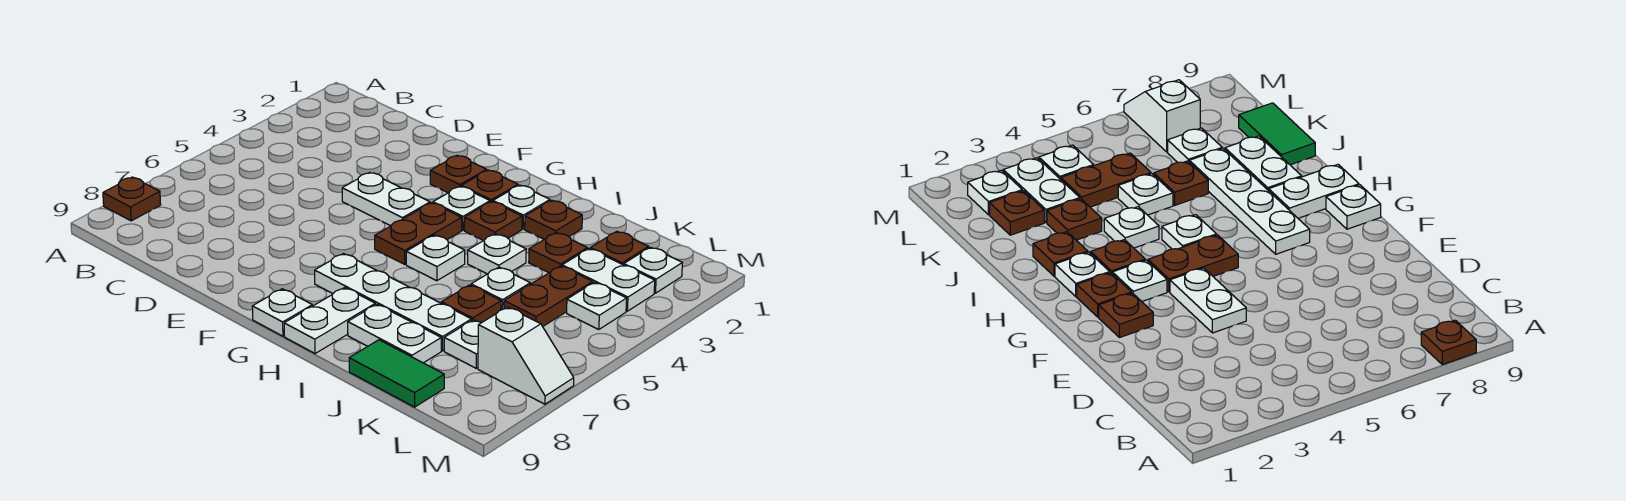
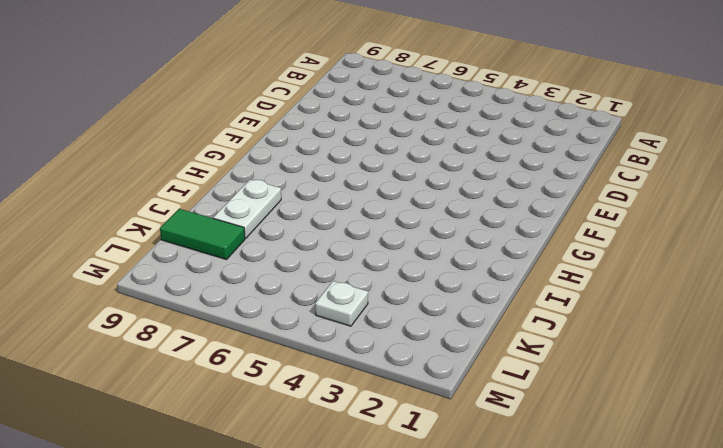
green tile K8:K9 level 1 -> green tile J9:K9 level 1
none -> brown plate A8 level 1
none -> white plate E4:F4 level 1
none -> brown plate F2 level 1

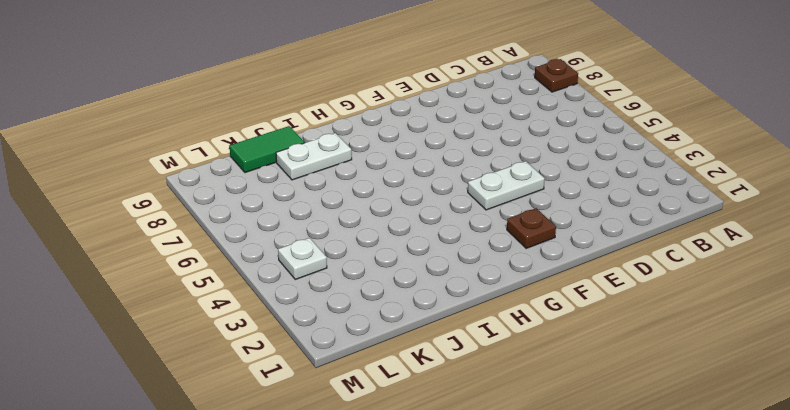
none -> brown plate G2 level 1
none -> white plate G3 level 1
none -> brown plate G4:G5 level 1

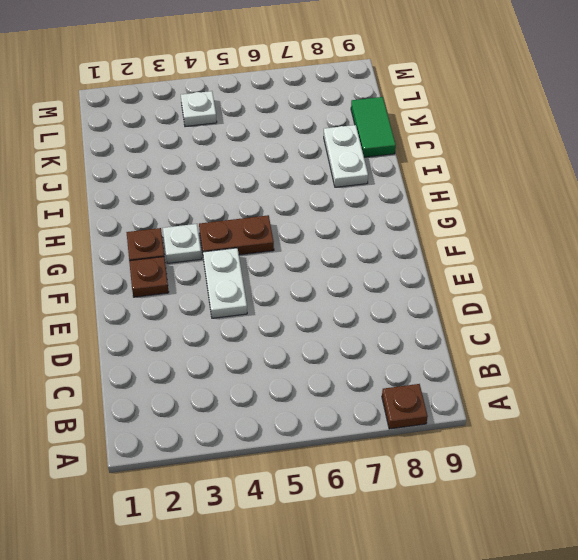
none -> white plate G7:J7 level 1
none -> white plate G9 level 1
none -> white plate H2 level 1

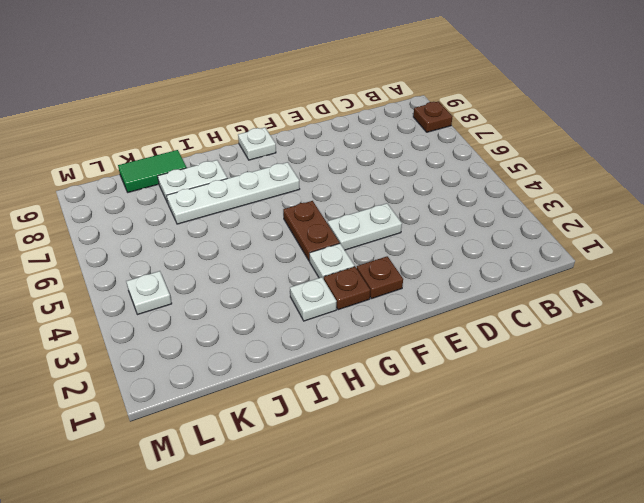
none -> brown plate H3 level 1
none -> white plate H5 level 1
none -> white plate H8:H9 level 1

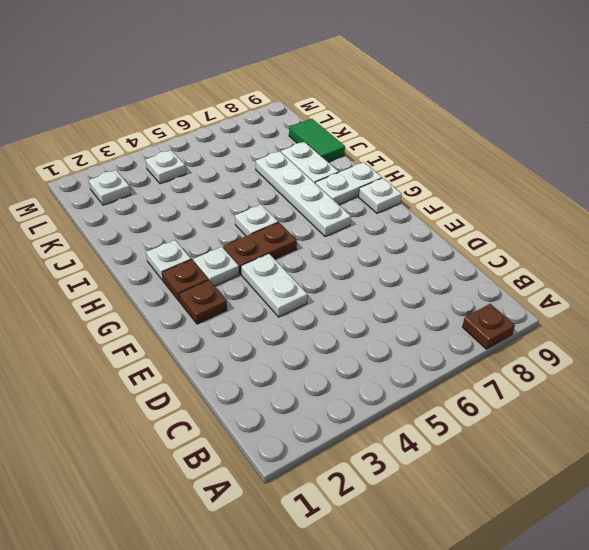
none -> brown plate H3 level 1
none -> brown plate I2 level 1
none -> white plate I4 level 1

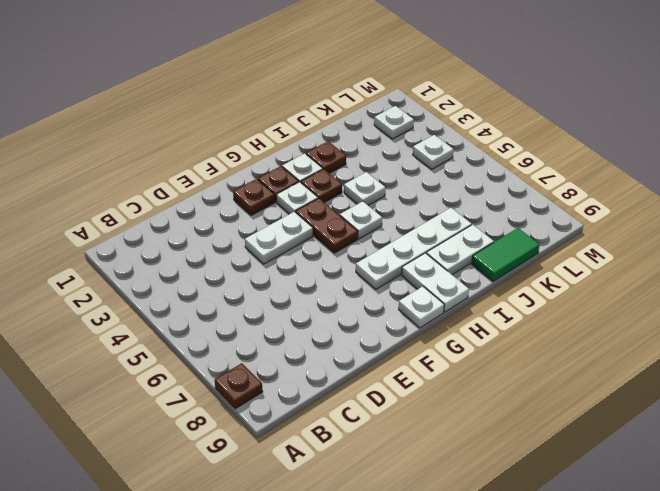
none -> brown plate J3 level 1
none -> white plate J5 level 1
none -> brown plate J6 level 1

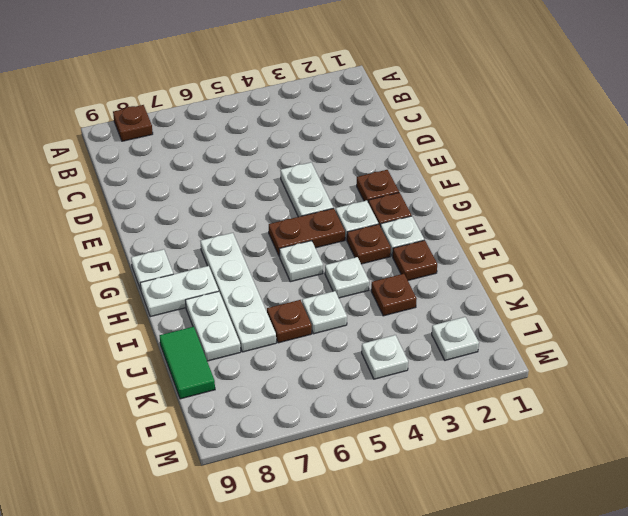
none -> brown plate K2 level 1
none -> white plate K3:L3 level 1
none -> brown plate K4:K5 level 1

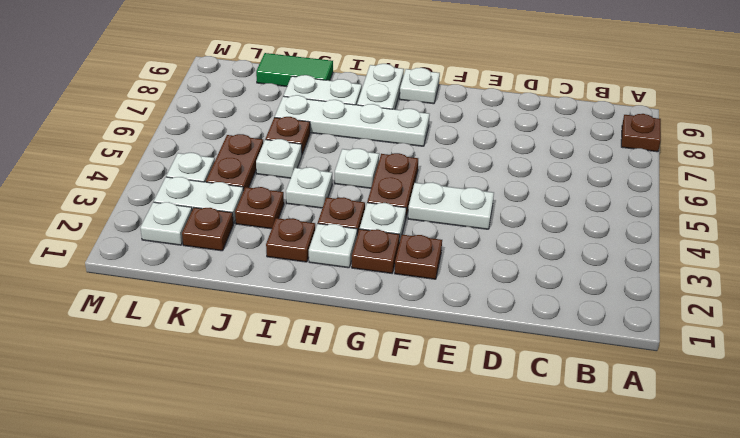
none -> white plate K7 level 1
none -> white slope L7:M7 level 1 top L

